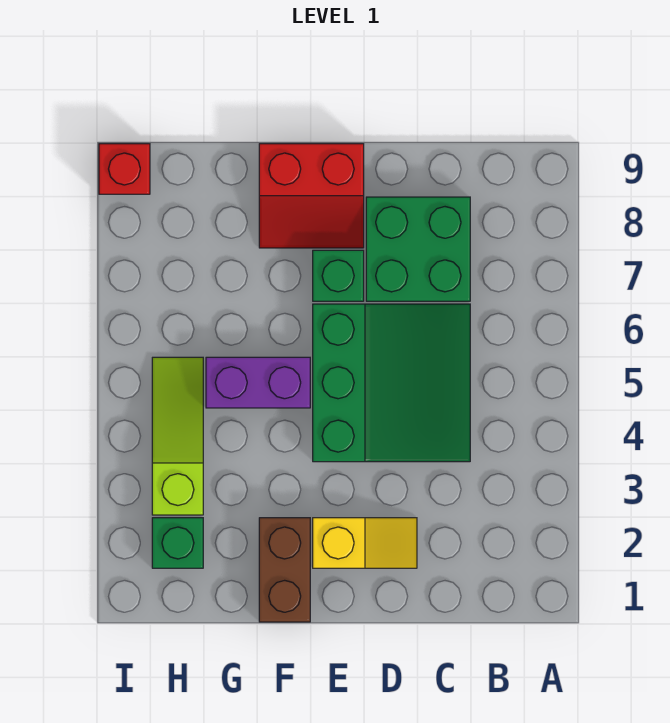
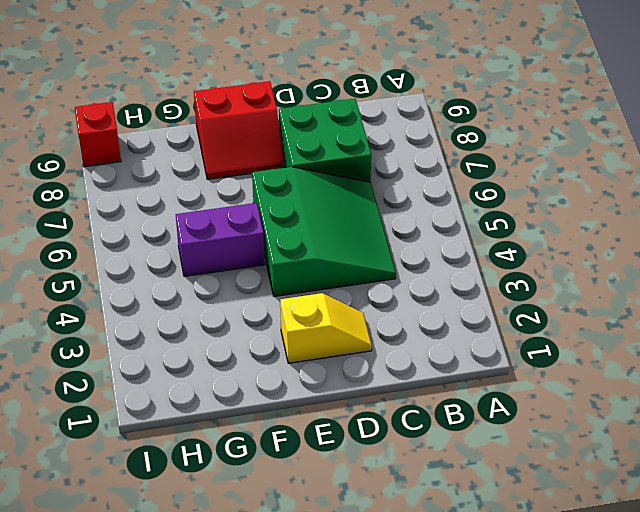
none -> green brick E7 level 1
none -> brown brick F1:F2 level 1

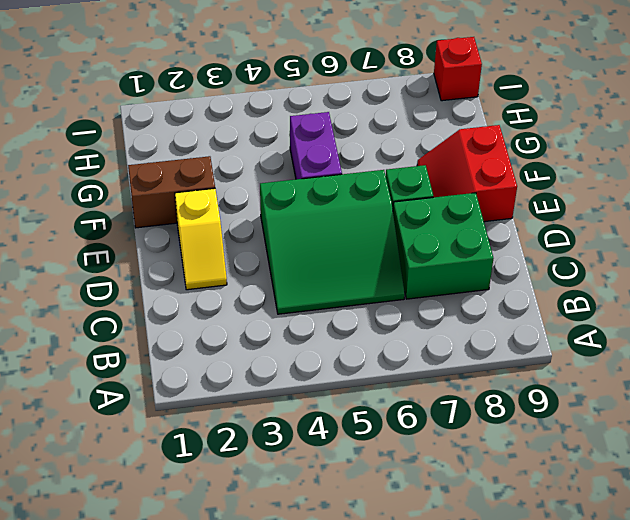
none -> green brick H2 level 1
none -> lime slope H3:H5 level 1 top 3

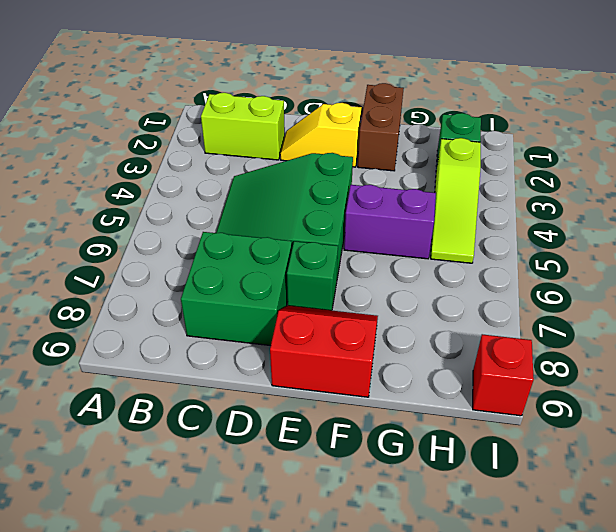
lime brick B2:C2 level 1 -> none

